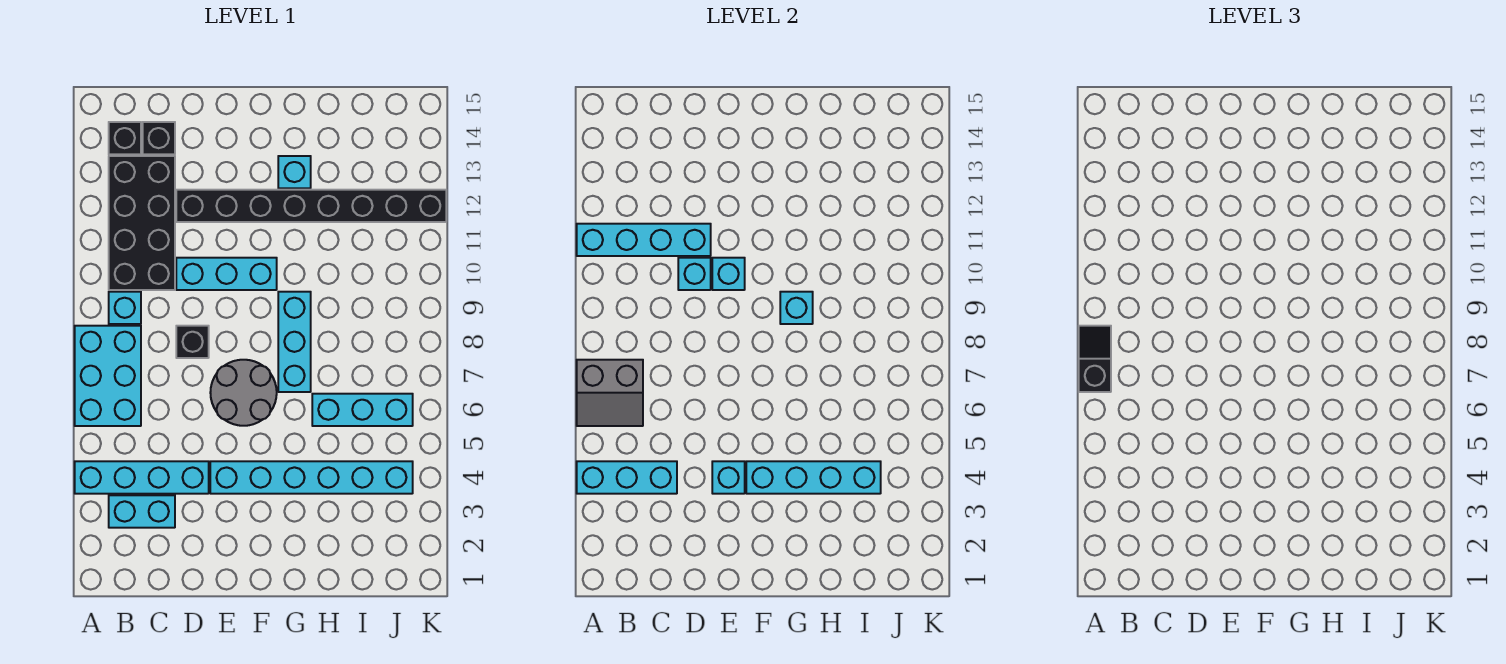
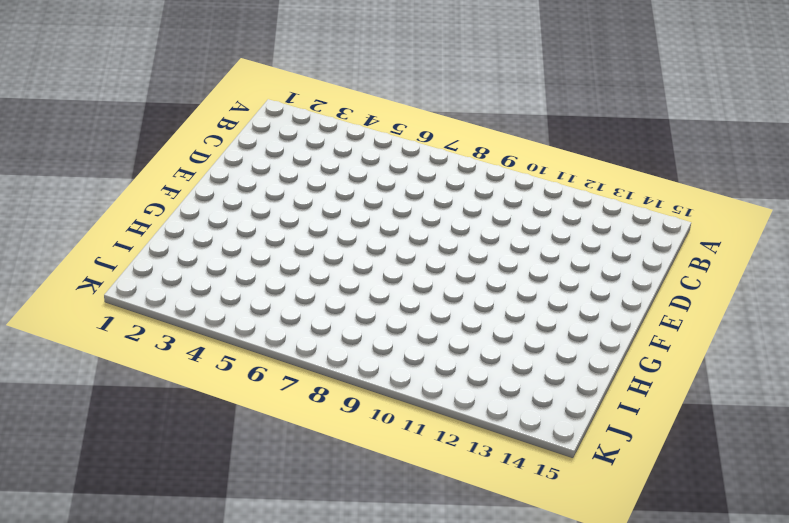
none -> cyan brick A4:D4 level 1
none -> cyan brick A6:B8 level 1
none -> cyan brick B3:C3 level 1

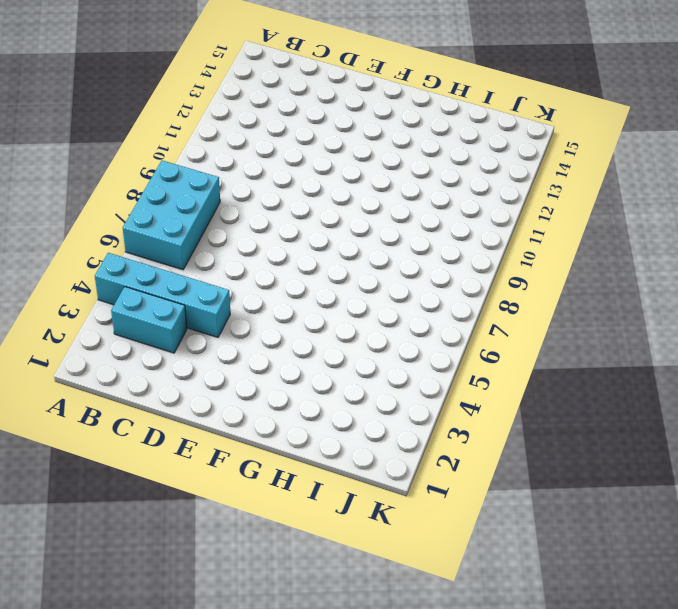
none -> cyan brick B9 level 1
none -> black brick B10:C13 level 1
none -> black brick B14 level 1

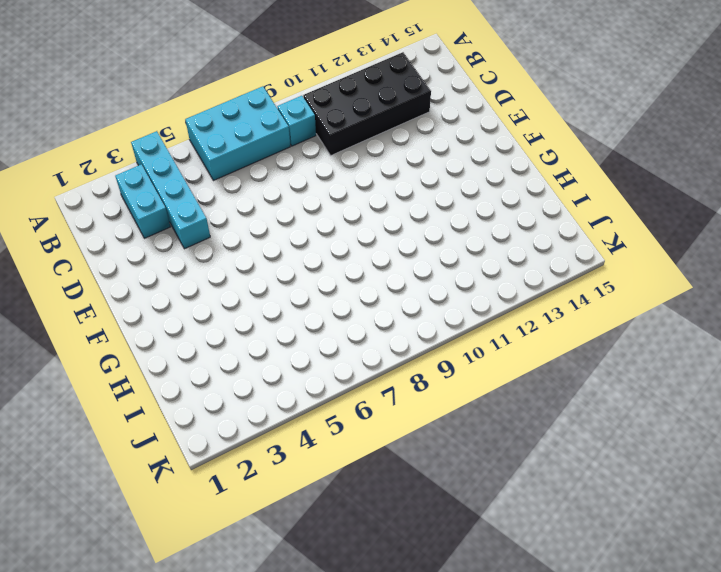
none -> black brick B14 level 1
none -> black brick C14 level 1
none -> black brick D8 level 1

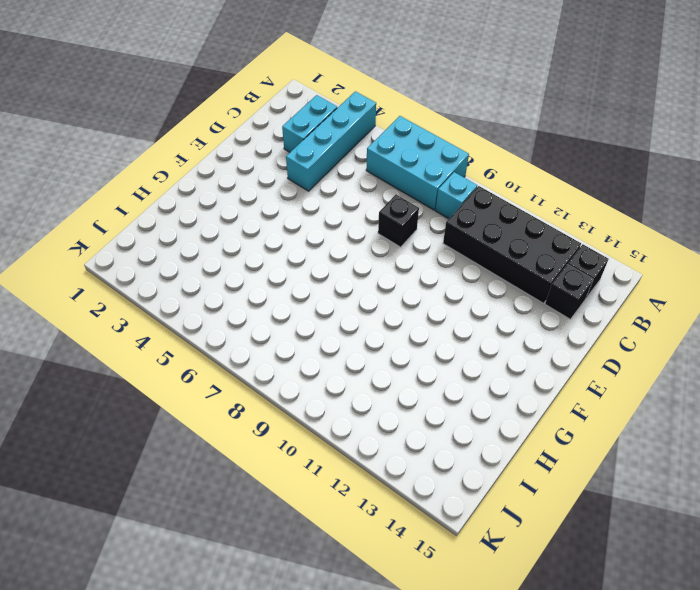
none -> cyan brick D10:F10 level 1
none -> black brick D12:K12 level 1
none -> cyan brick E4:J4 level 1

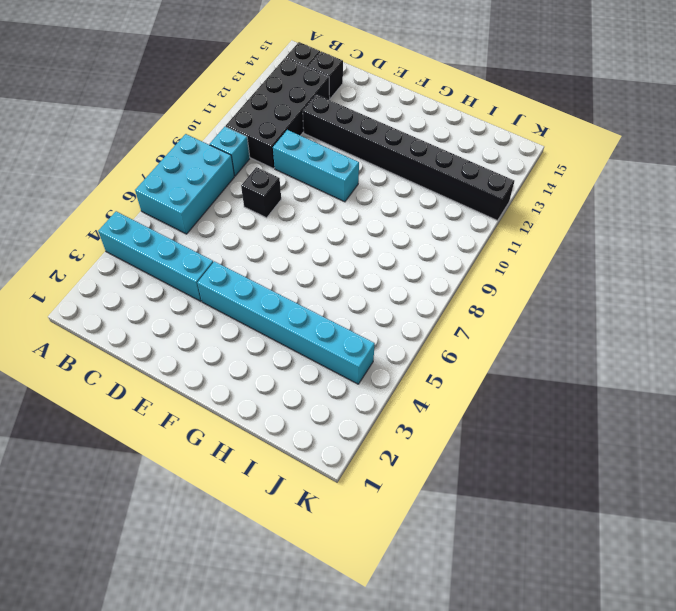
none -> cyan brick B3:C3 level 1
none -> grey round brick E6:F7 level 1
none -> cyan brick G7:G9 level 1

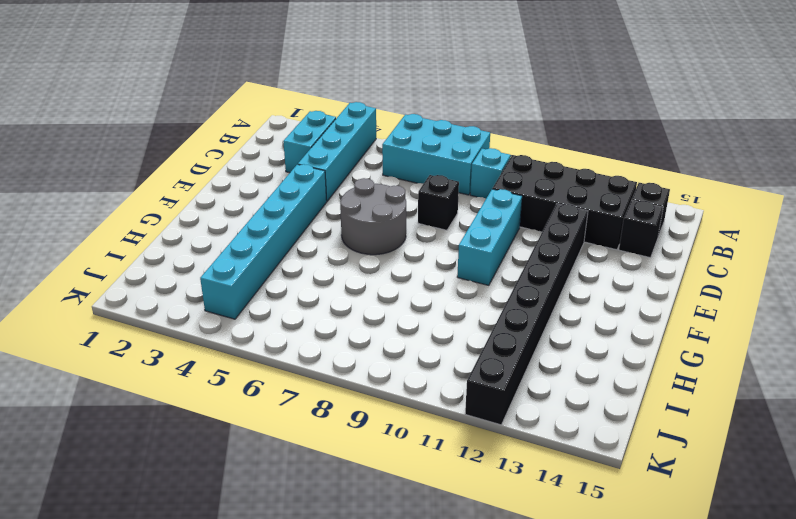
none -> cyan brick G7:G9 level 1
none -> cyan brick G13 level 1
none -> cyan brick H6:J6 level 1

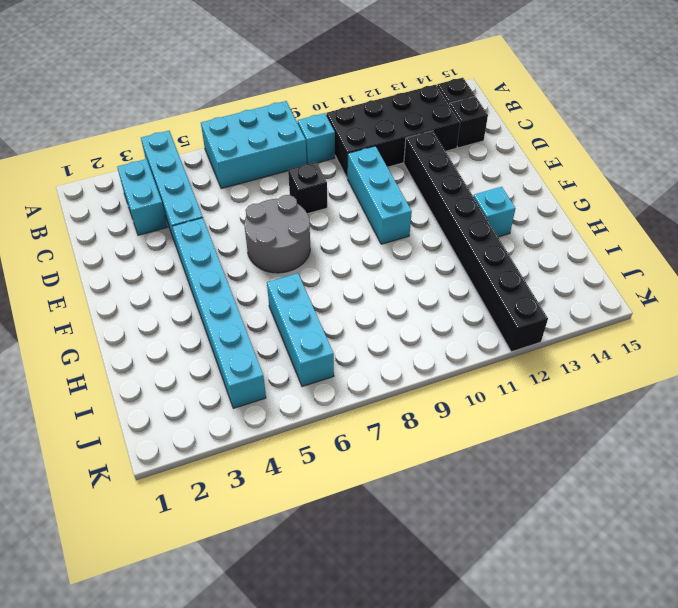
none -> cyan brick G7:G9 level 1
none -> cyan brick A4:C4 level 2
none -> grey slope A6:B7 level 2 top 7

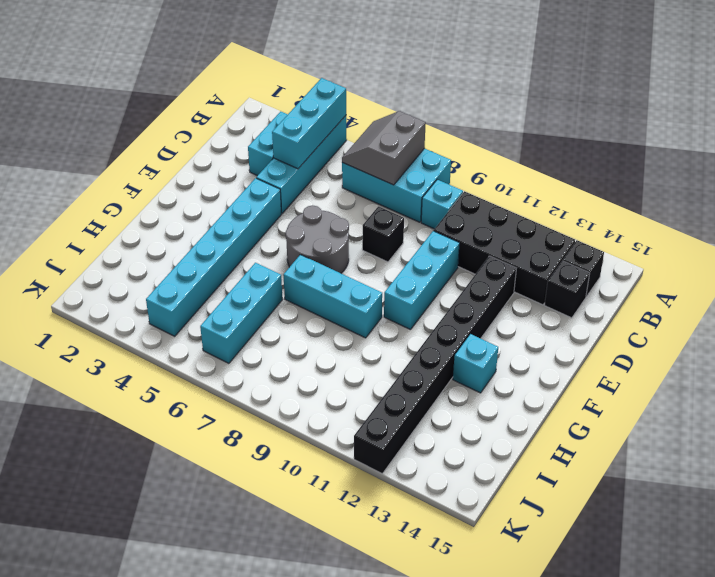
none -> cyan brick A11:D11 level 2
none -> cyan brick D10 level 2
none -> cyan brick E4 level 2

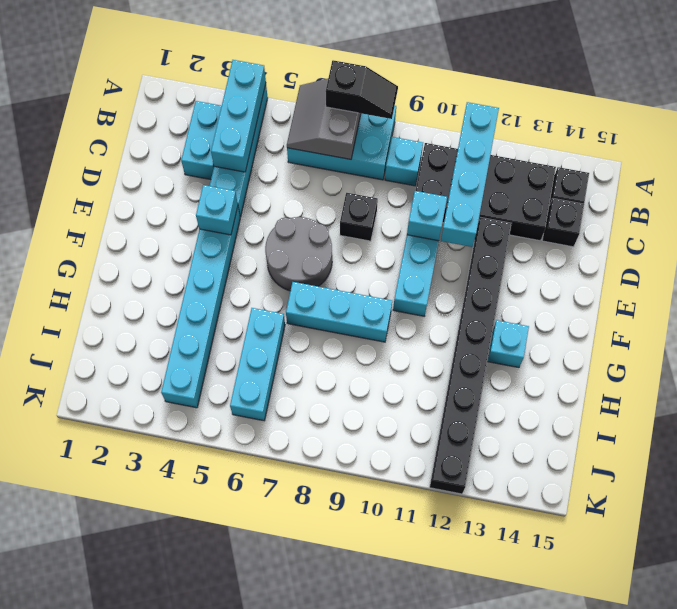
none -> cyan brick E10 level 2
none -> cyan brick F4:I4 level 2
none -> cyan brick G9 level 2

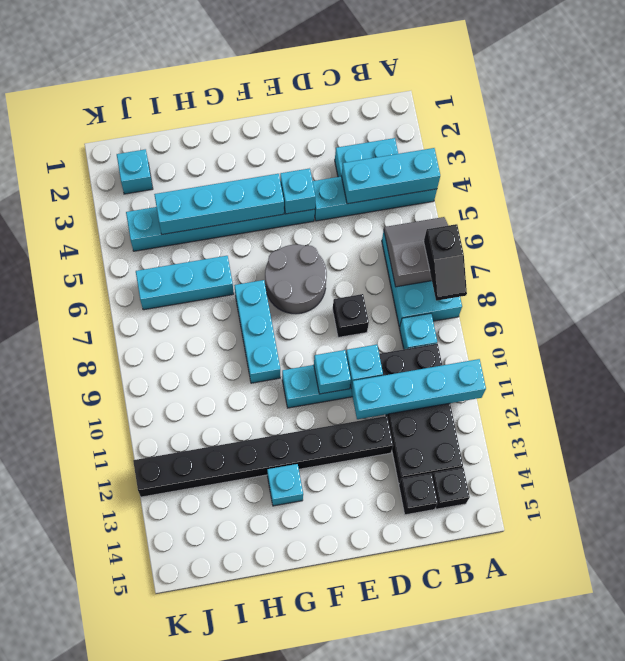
cyan brick J2 level 1 -> cyan brick G9 level 2

